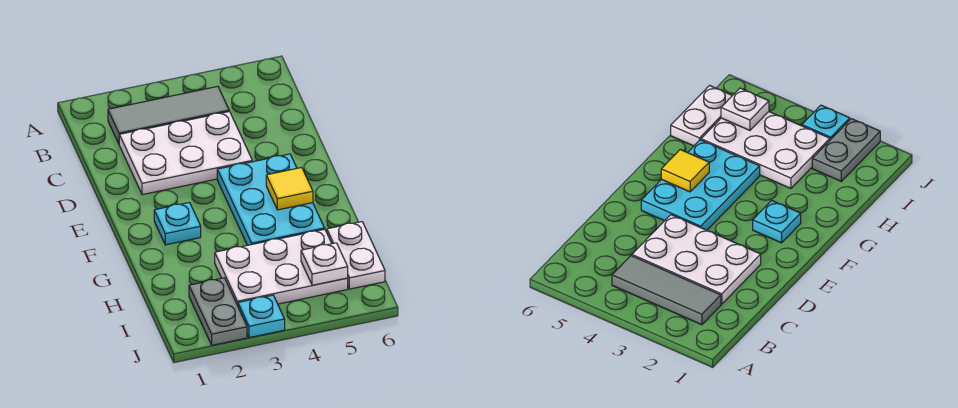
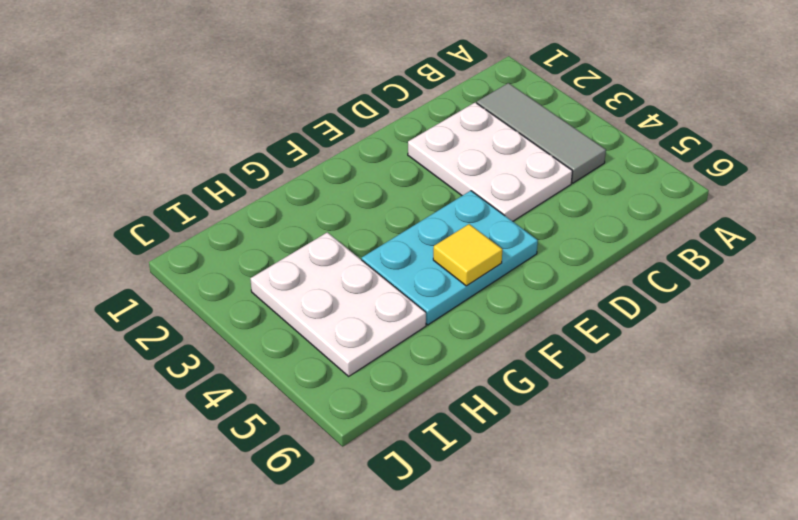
none -> cyan plate F2 level 1
none -> white plate H6:I6 level 1

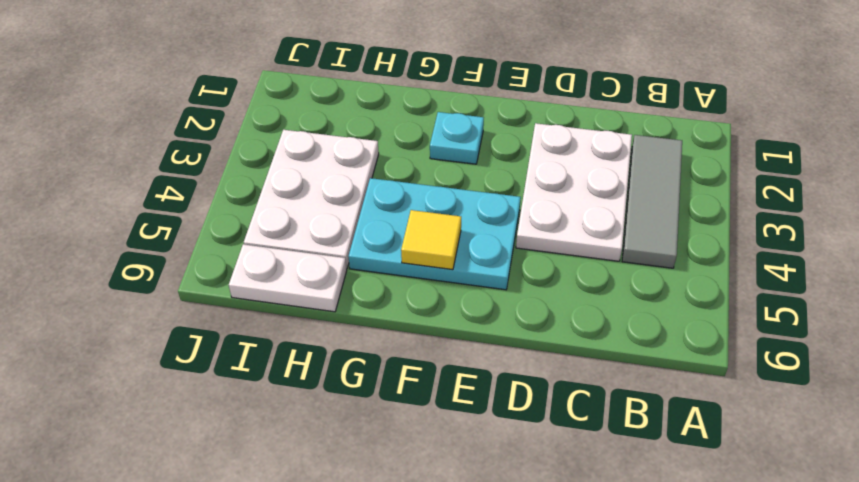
none -> grey plate I2:J2 level 1
none -> cyan plate J3 level 1

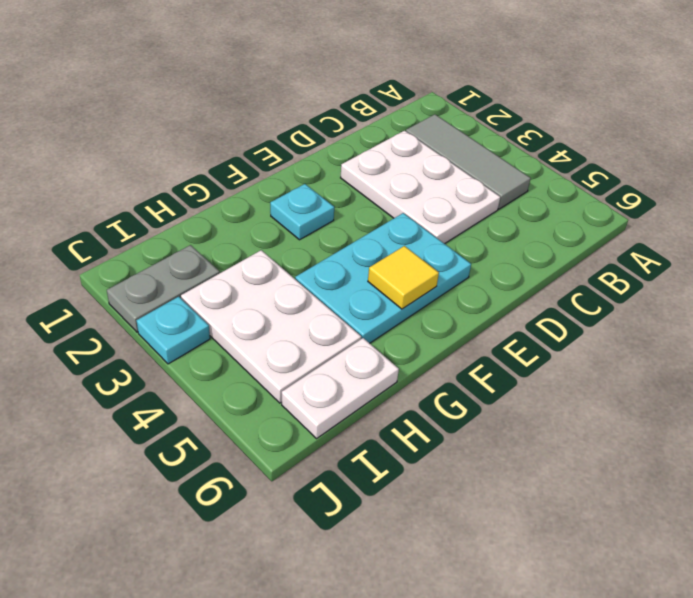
none -> white plate I5 level 2

